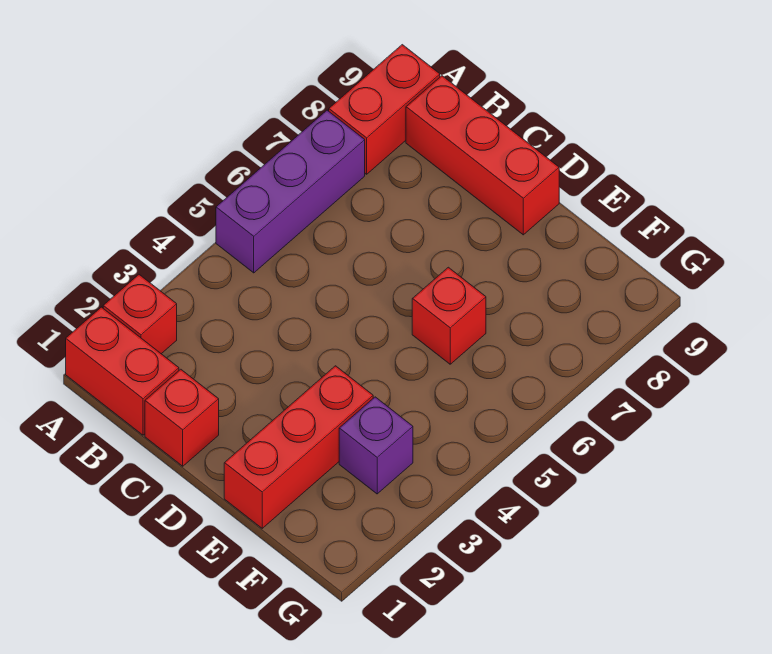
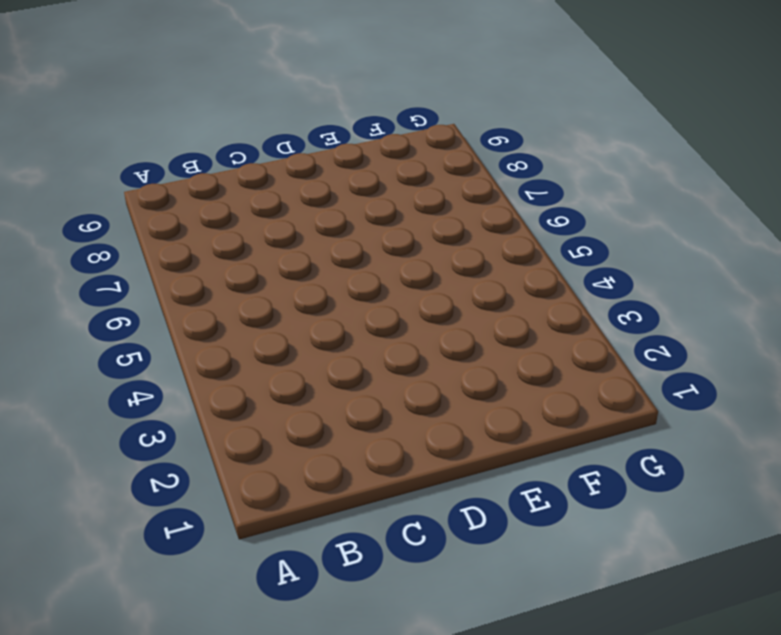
none -> red brick A1:B1 level 1
none -> red brick A2 level 1

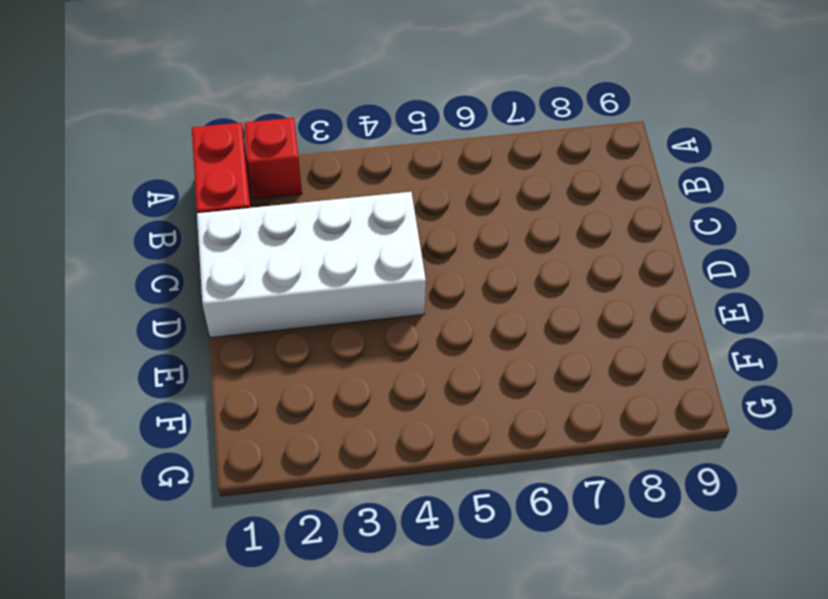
white brick C1:D4 level 1 -> red brick C1 level 1
none -> purple brick A5:A7 level 1
none -> red brick A8:A9 level 1

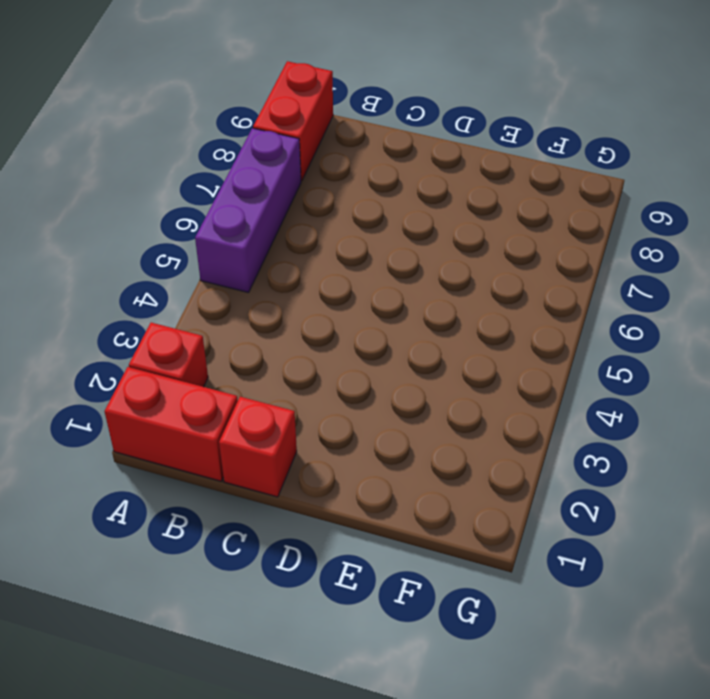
none -> red brick B9:D9 level 1
none -> red brick E1:E3 level 1

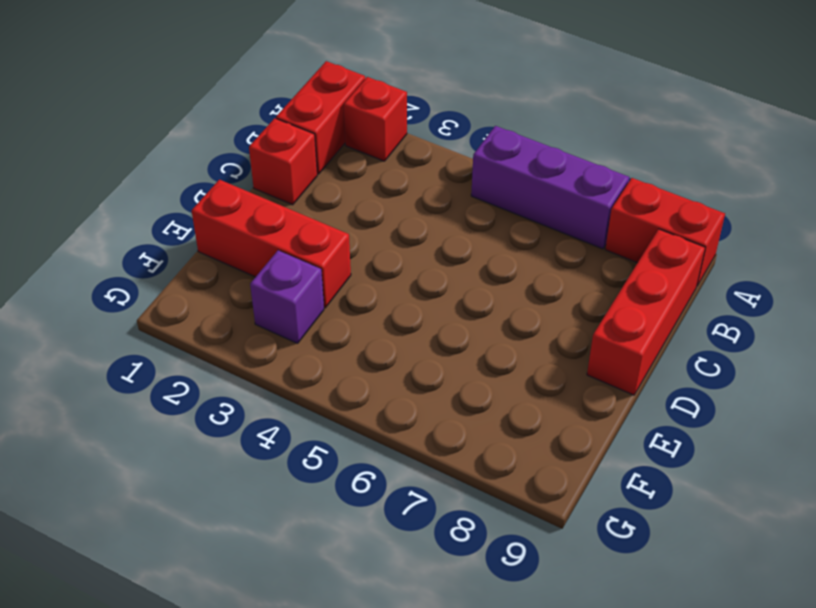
none -> red brick E6 level 1

